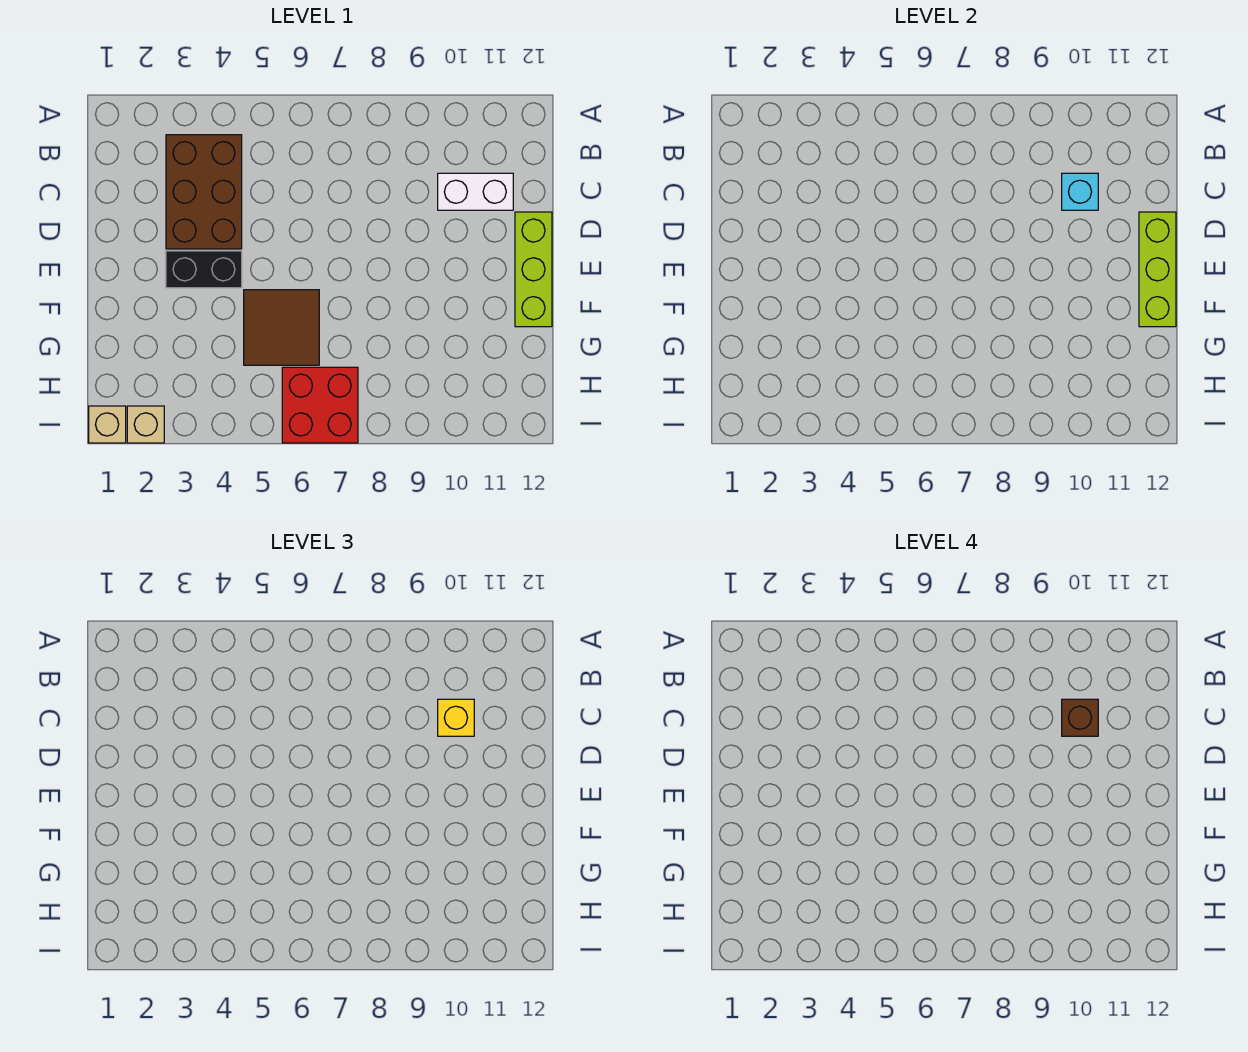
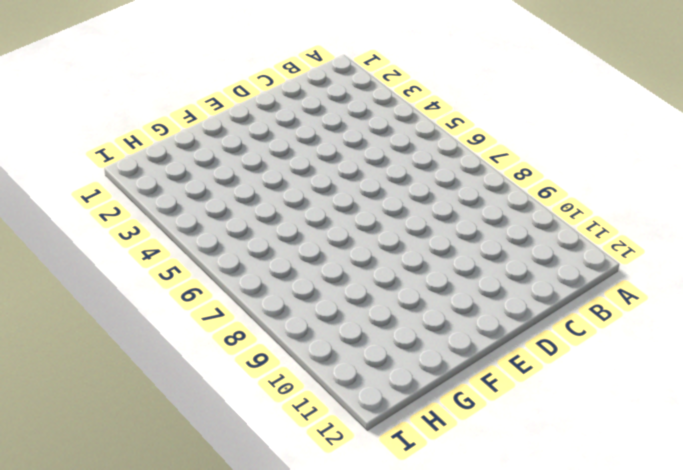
none -> brown brick B3:D4 level 1
none -> white brick C10:C11 level 1
none -> lime brick D12:F12 level 1

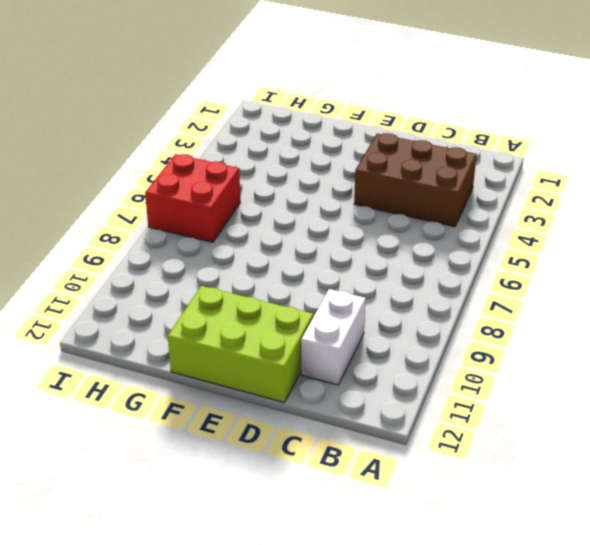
lime brick D11:F12 level 1 -> lime brick D12:F12 level 1
none -> black brick E3:E4 level 1
none -> brown tile F5:G6 level 1
none -> tan brick I1 level 1

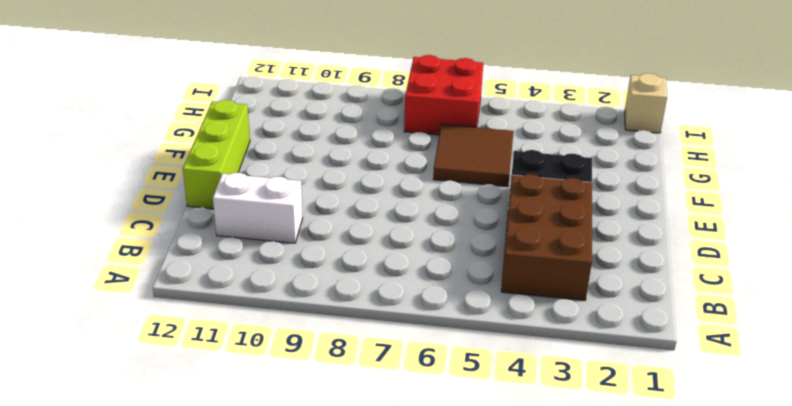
none -> tan brick I2 level 1
none -> cyan brick C10 level 2
none -> lime brick D12:F12 level 2

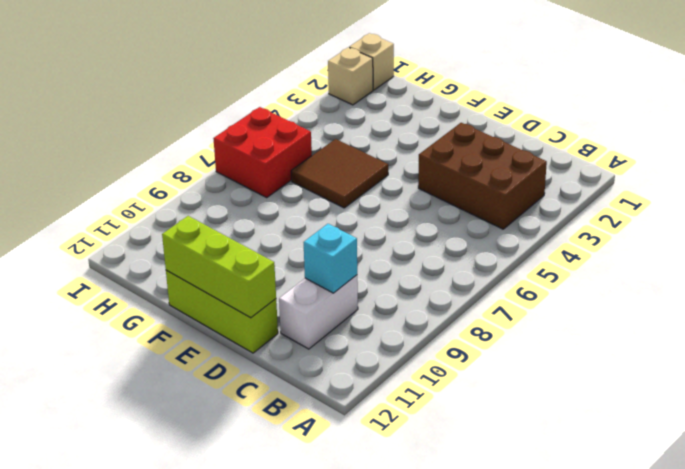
none -> black brick E3:E4 level 1
none -> yellow brick C10 level 3
none -> brown brick C10 level 4

